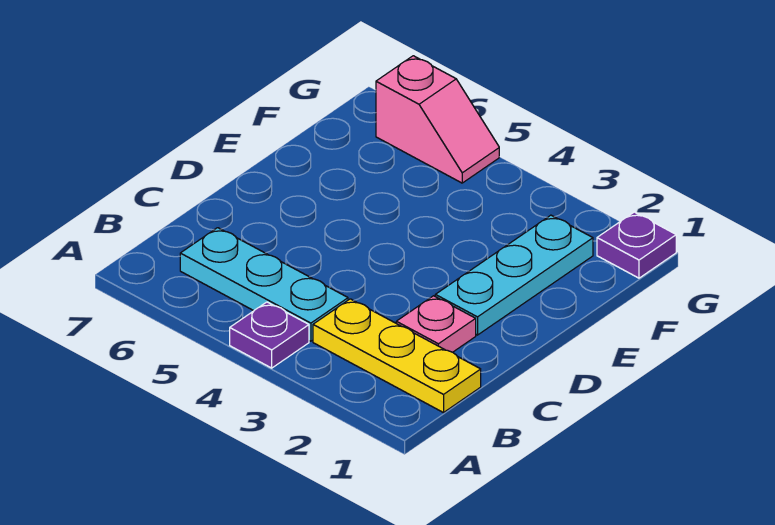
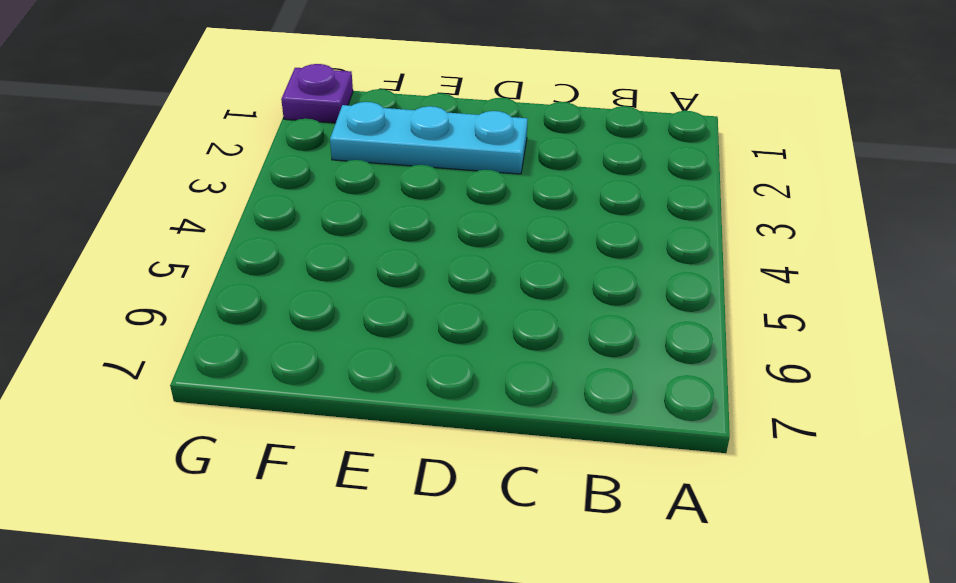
none -> purple plate A4 level 1
none -> yellow plate B1:B3 level 1

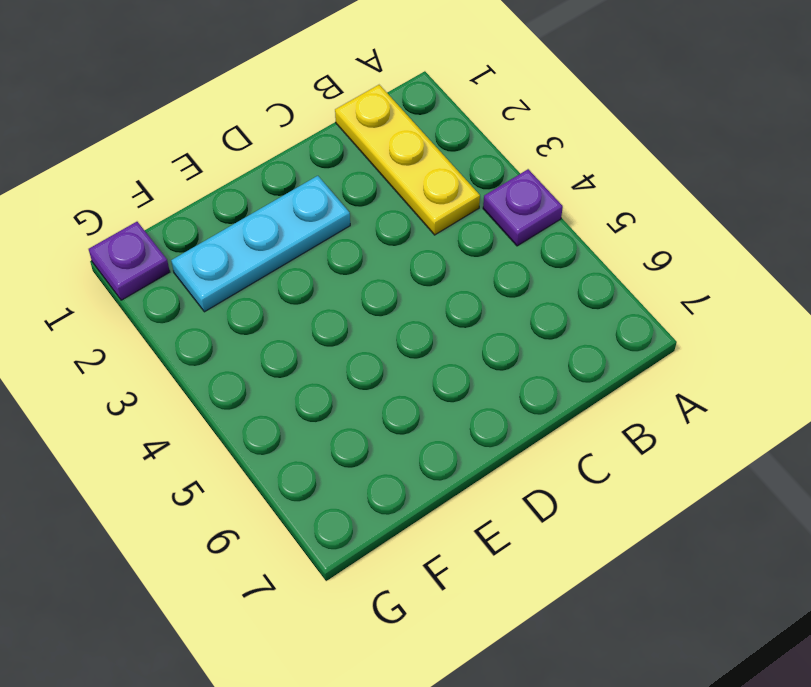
none -> cyan plate B4:B6 level 1
none -> pink plate C2 level 1

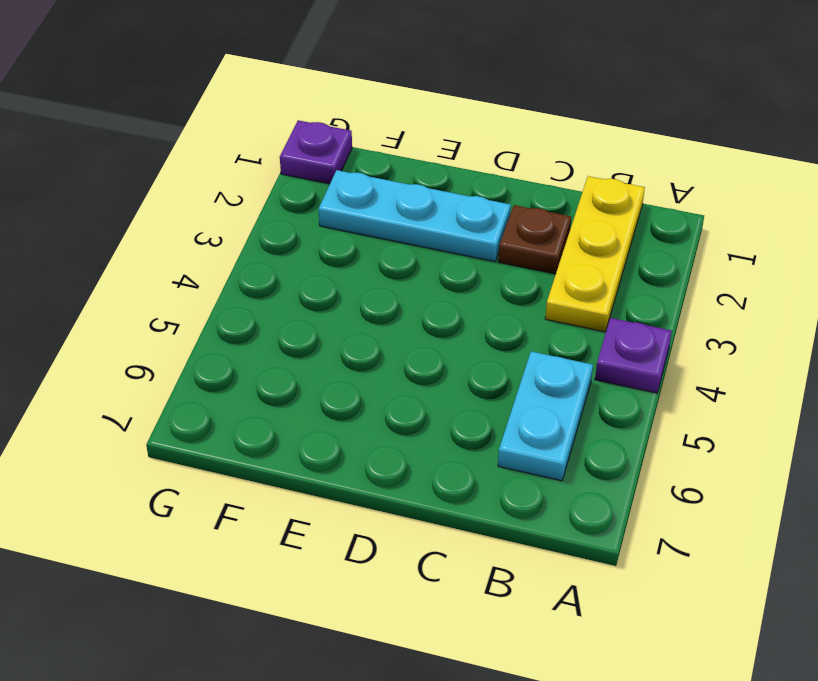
cyan plate B5:B6 level 1 -> cyan plate B4:B6 level 1
brown plate C2 level 1 -> pink plate C2 level 1
none -> pink slope G5:G6 level 1 top 6

